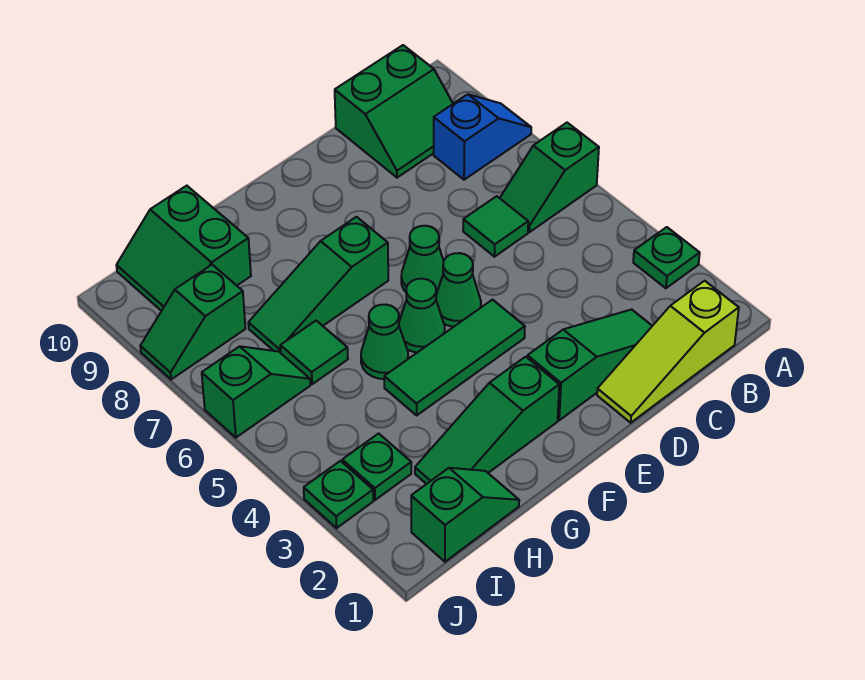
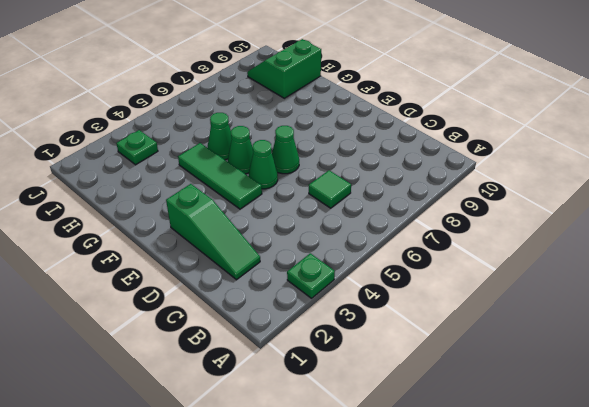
none -> green slope A6:B6 level 1 top A
none -> blue slope A8:B8 level 1 top B
none -> lime slope B1:D1 level 1 top B

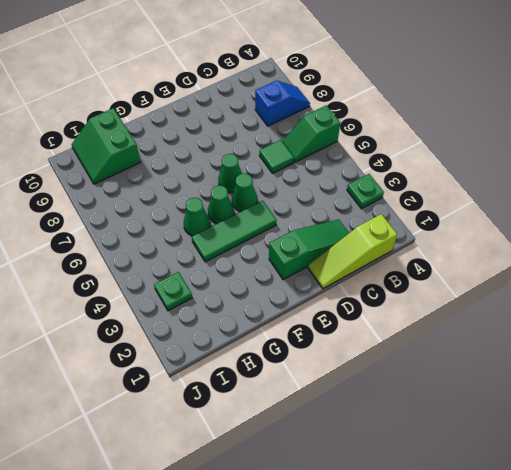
none -> green slope B9:C10 level 1 top 10
none -> green slope F2:H2 level 1 top F
none -> green slope F7:H7 level 1 top F

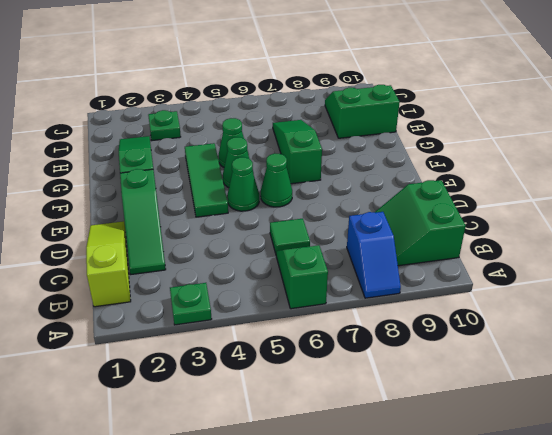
none -> green slope H1:I1 level 1 top I
none -> green tile H6 level 1
none -> green slope I6:J6 level 1 top J

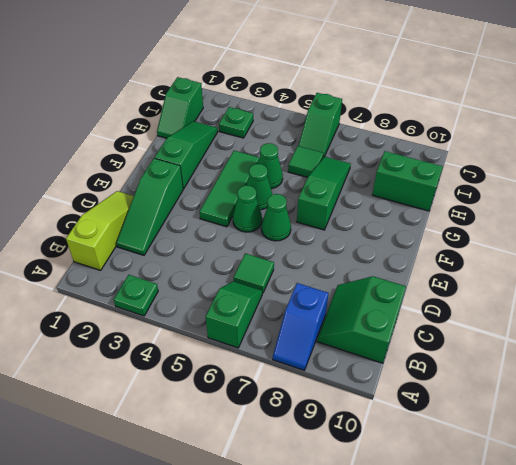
none -> green slope I8:J8 level 1 top I
none -> green plate J3 level 1

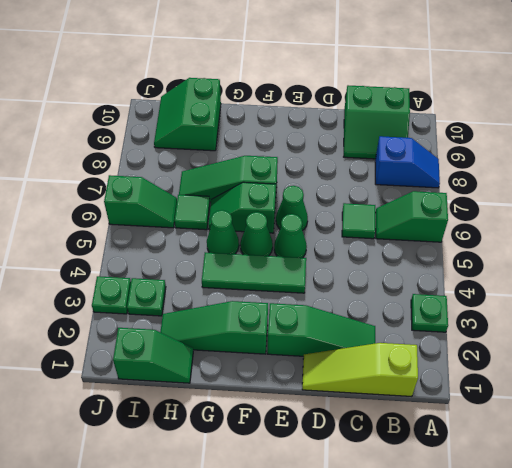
green slope F6:G6 level 1 top F -> green slope I8:J8 level 1 top I

